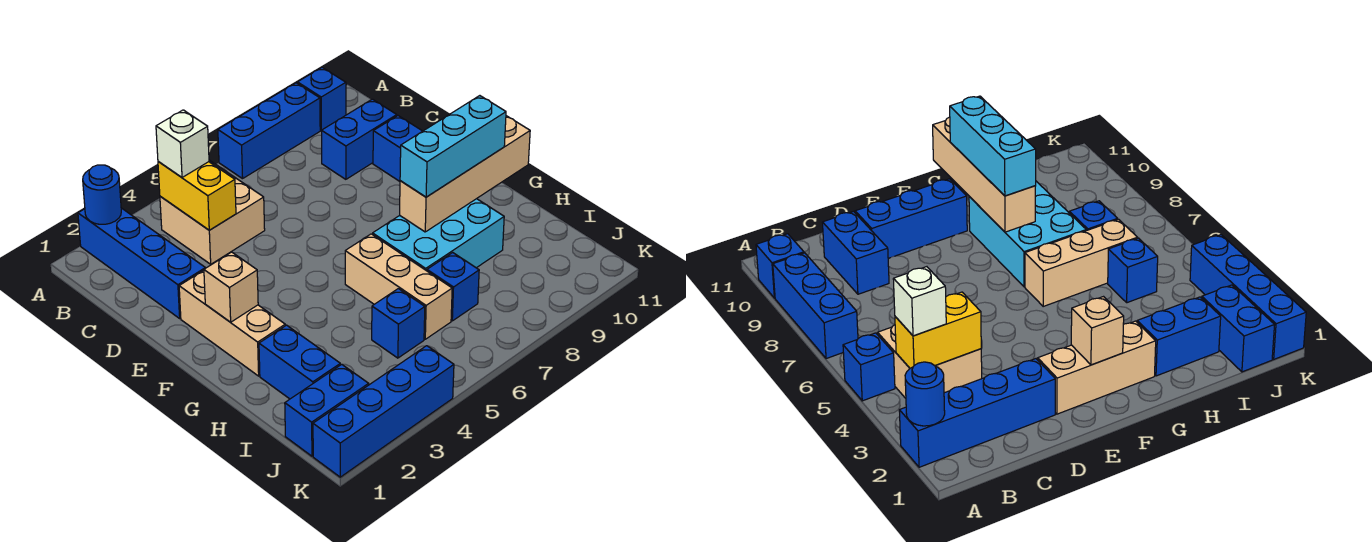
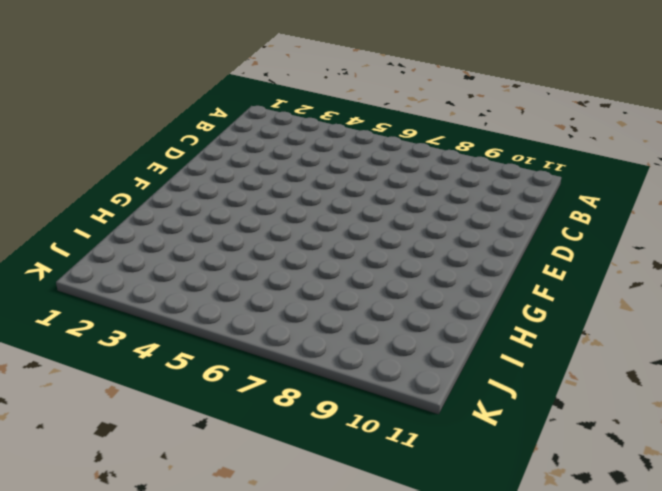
none -> blue brick A2:D2 level 1
none -> blue brick A5 level 1
none -> blue brick A7:A9 level 1

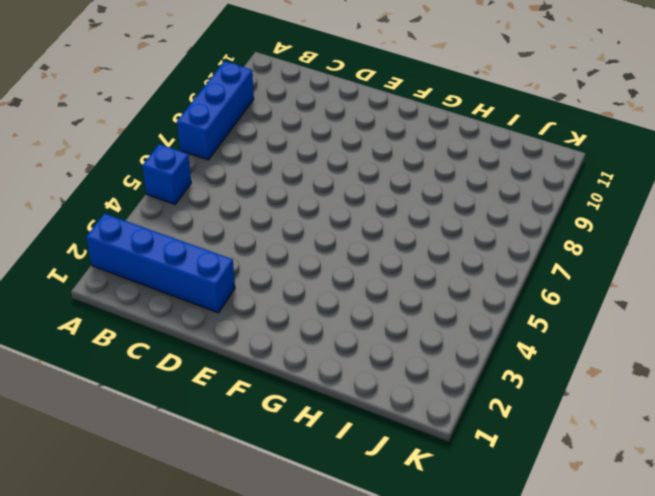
none -> blue brick A10 level 1
none -> tan brick B4:C5 level 1
none -> blue brick C9:C10 level 1

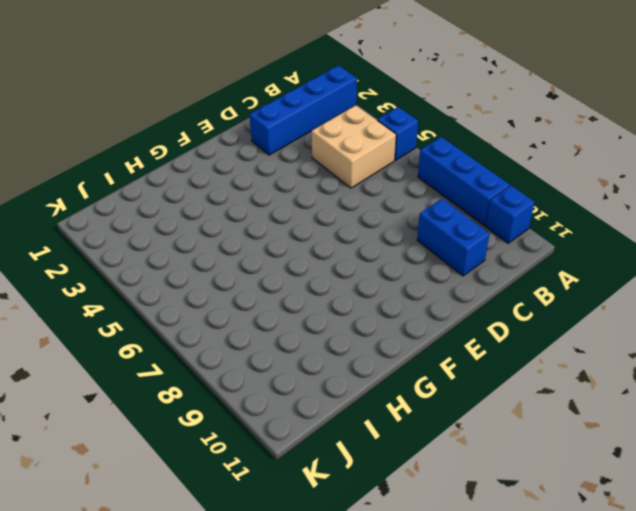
none -> blue brick D10:F10 level 1
none -> tan brick E2:G2 level 1
none -> tan brick G6:I6 level 1

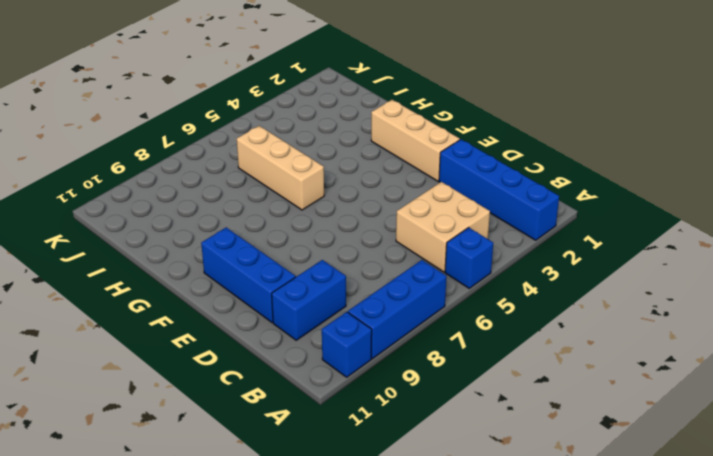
none -> cyan brick G7:H9 level 1
none -> blue brick H2:I2 level 1
none -> blue brick I5 level 1

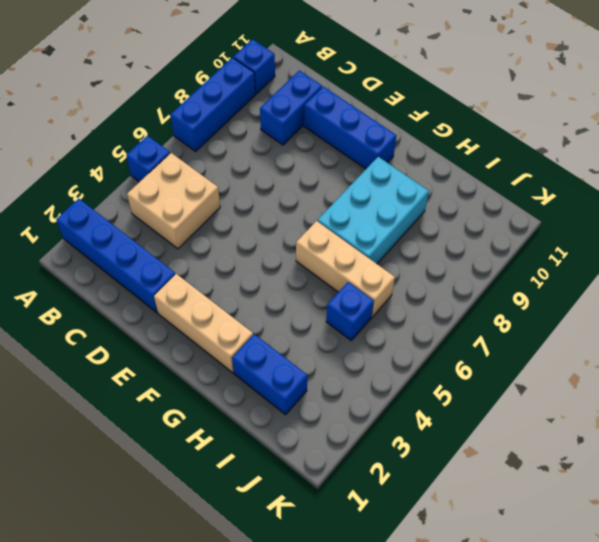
none -> blue brick I7 level 1
none -> blue brick J1:J2 level 1
none -> blue brick K1:K4 level 1

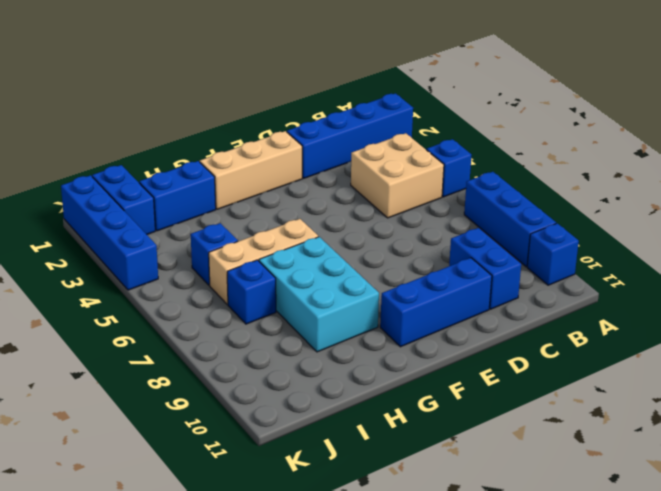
none -> blue round brick A2 level 2
none -> yellow brick B4:C4 level 2
none -> tan brick F2 level 2

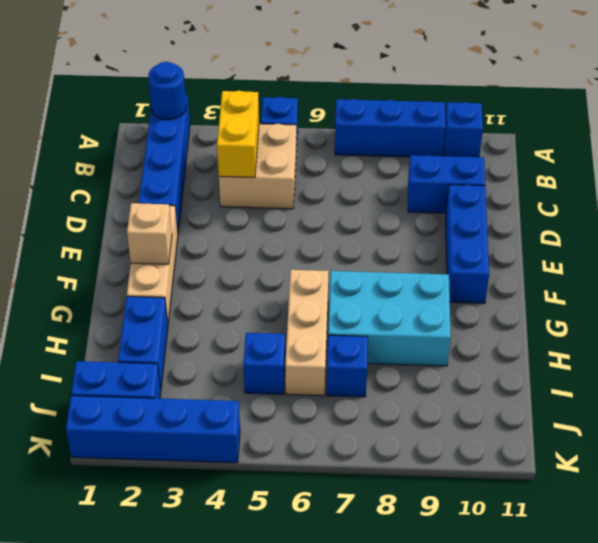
none -> tan brick G8:G11 level 2
none -> white brick B4 level 3
none -> cyan brick G8:G10 level 3

